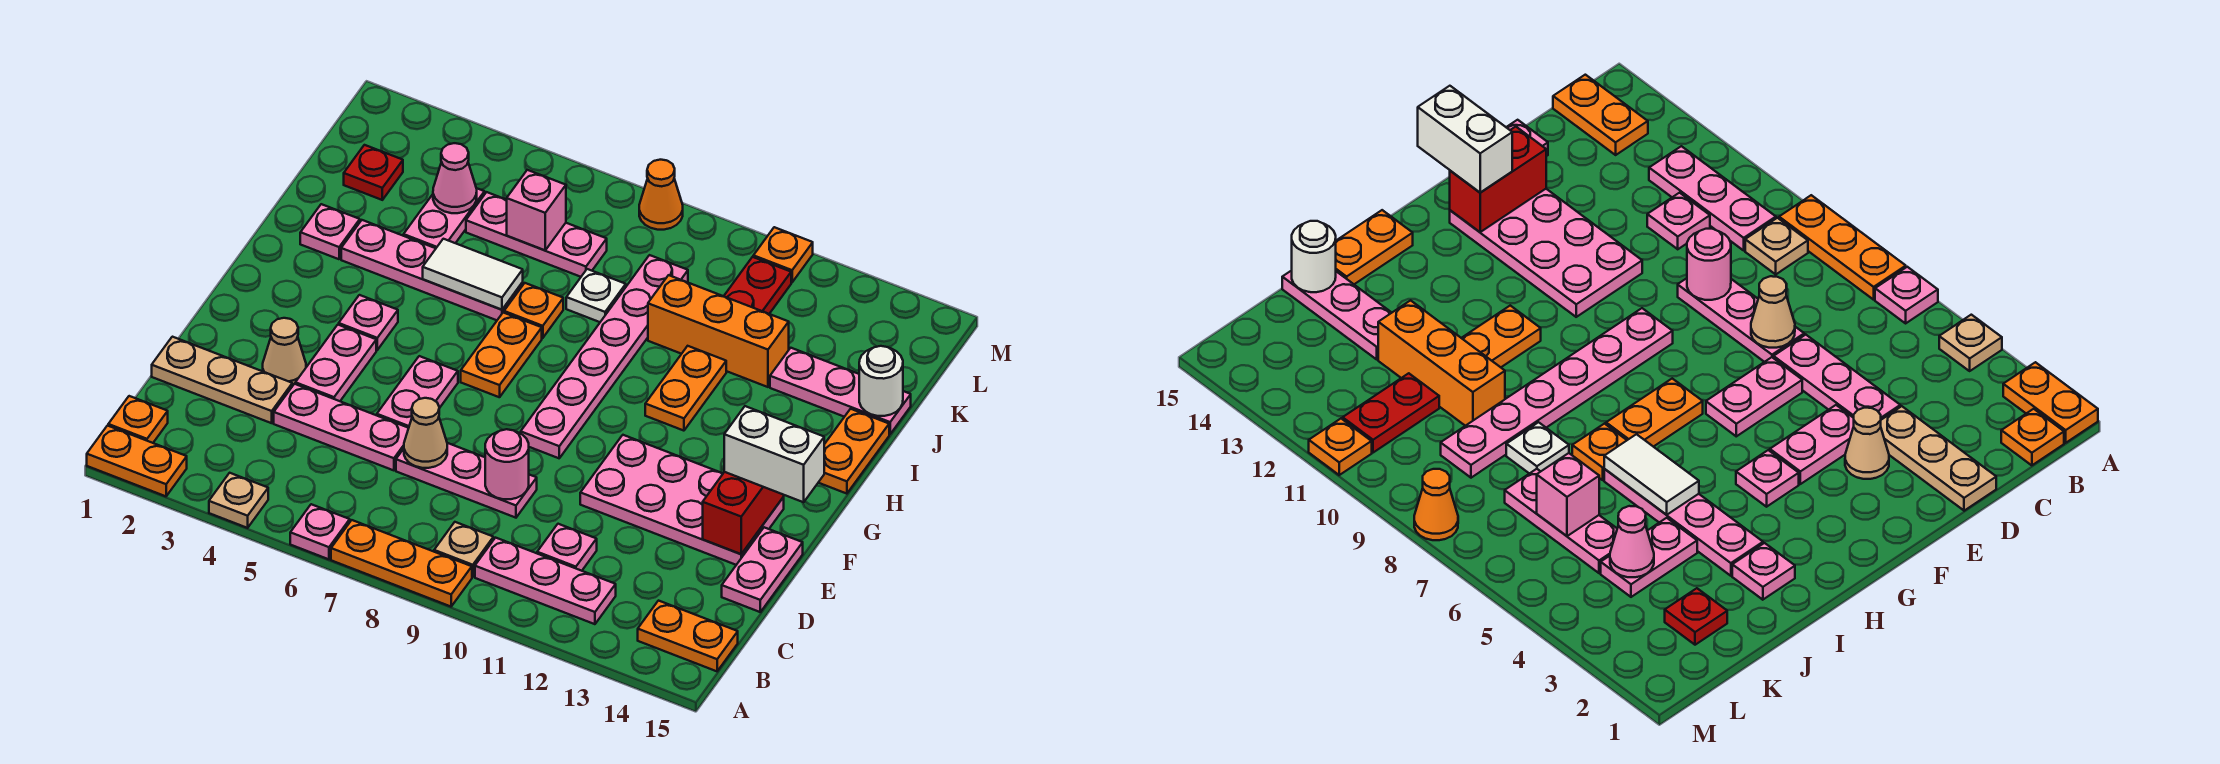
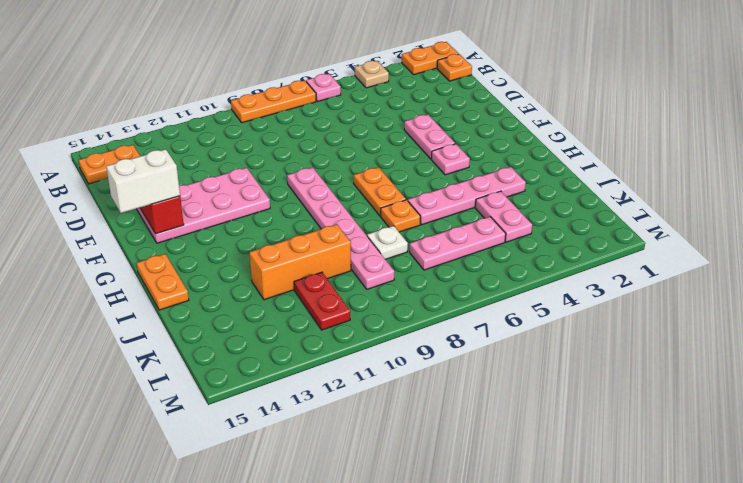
none -> tan plate B9 level 1
none -> pink plate B10:B12 level 1
none -> pink plate C11 level 1
none -> tan plate D1:D3 level 1

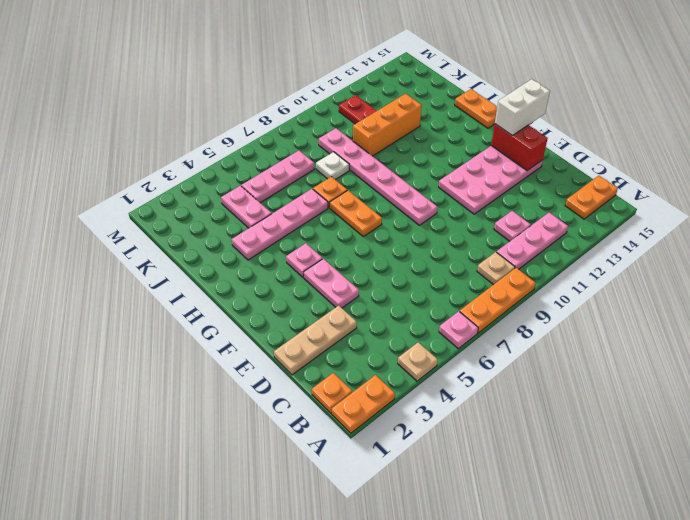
none -> pink plate D4:D6 level 1
none -> pink plate D7:D9 level 1
none -> pink plate D15:E15 level 1
none -> tan cone E3 level 1

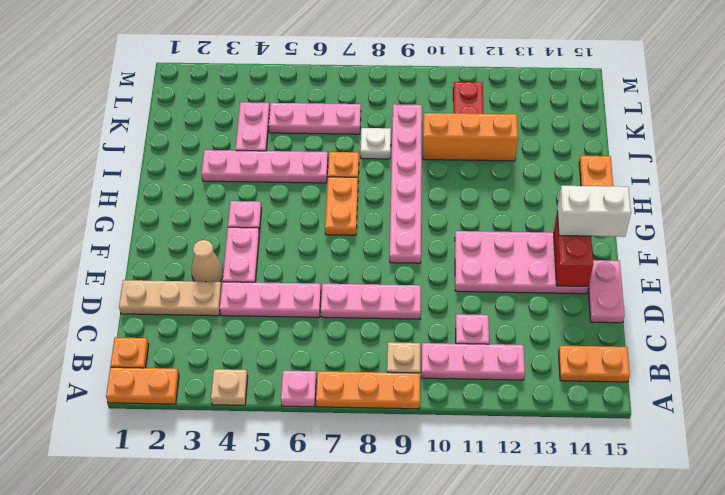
none -> pink plate E6:F6 level 1
none -> orange plate H11:I11 level 1
none -> pink plate I2 level 1
none -> pink plate J13:J15 level 1

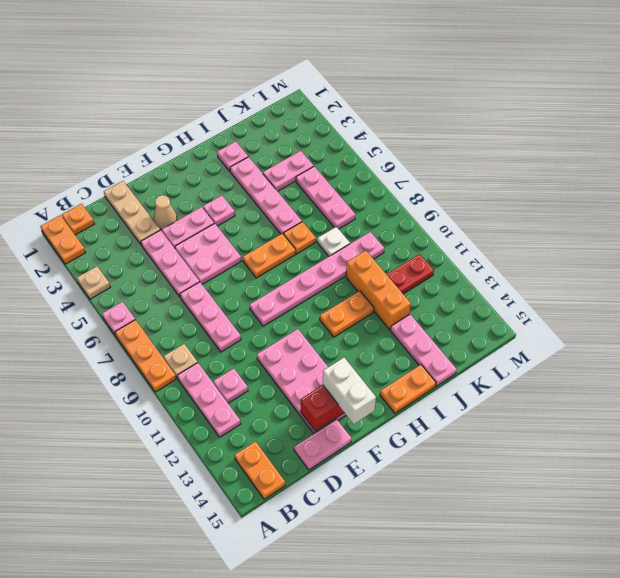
pink plate E5:F6 level 1 -> pink plate E6:F6 level 1
none -> red plate K2 level 1
none -> orange cone M8 level 1
none -> orange plate M11 level 1
none -> tan cone D7 level 2

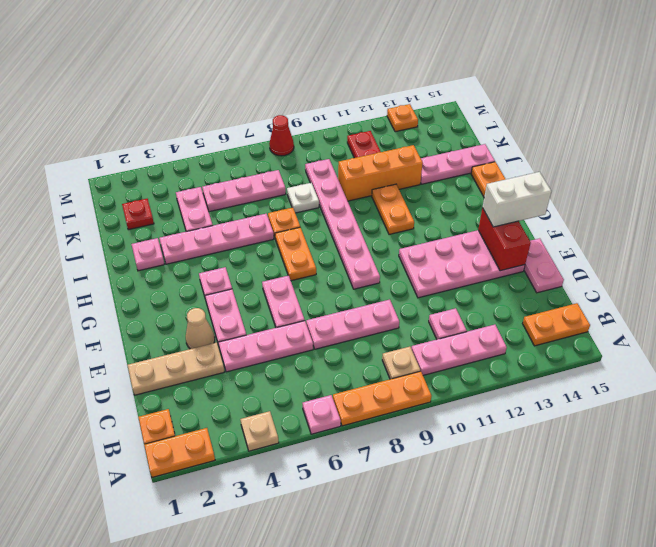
red cone M8 level 1 -> orange cone M8 level 1
orange plate M13 level 1 -> orange plate M11 level 1
none -> tan cone D7 level 2
none -> pink round brick D9 level 2
none -> white tile I5:I6 level 2
none -> white round brick J15 level 2

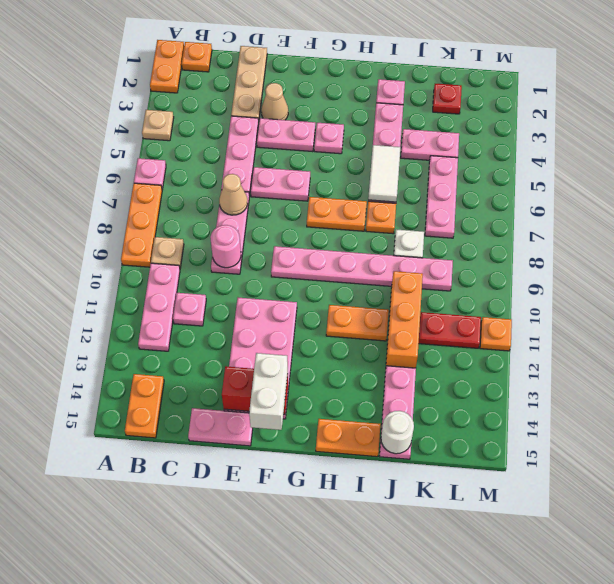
none -> orange cone M8 level 1
none -> pink cone K4 level 2
none -> pink brick K6 level 2

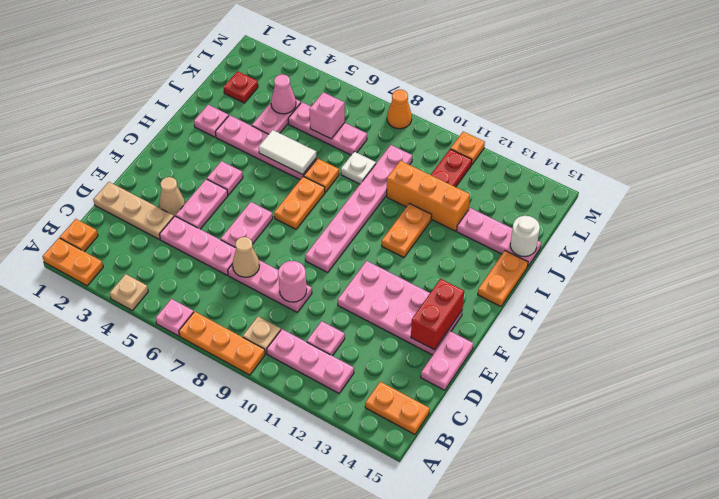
none -> white brick F14:F15 level 3

